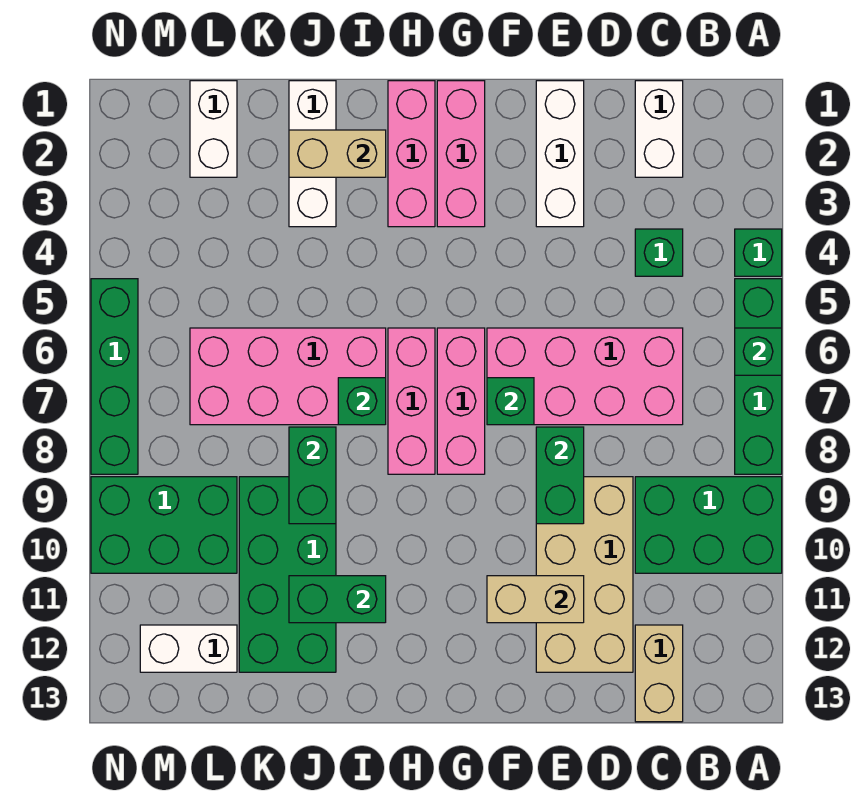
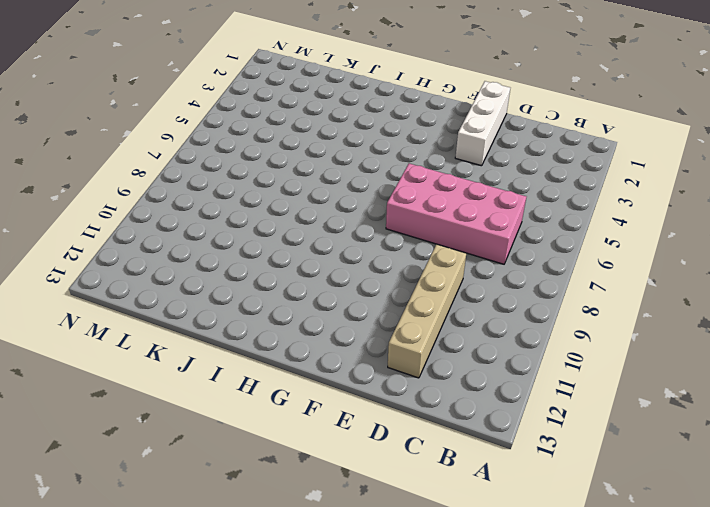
tan brick D9:D12 level 1 -> tan brick D9:E12 level 1
none -> green brick A4 level 1
none -> green brick A5:A8 level 1
none -> green brick A9:C10 level 1

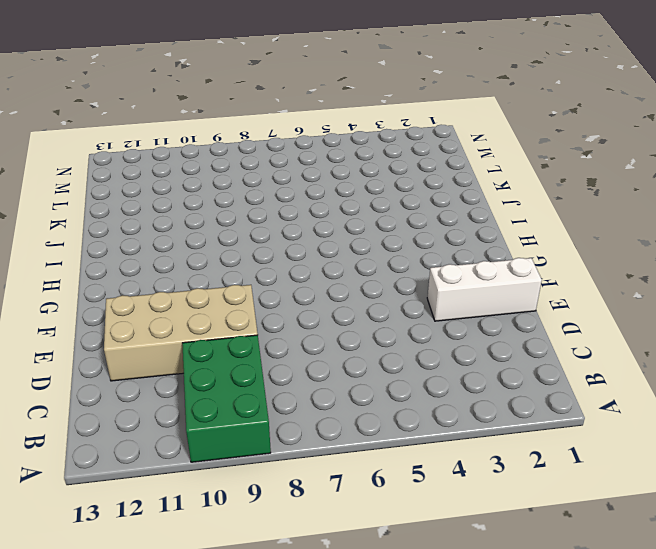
none -> green brick A4 level 1
none -> green brick A5:A8 level 1
none -> white brick C1:C2 level 1

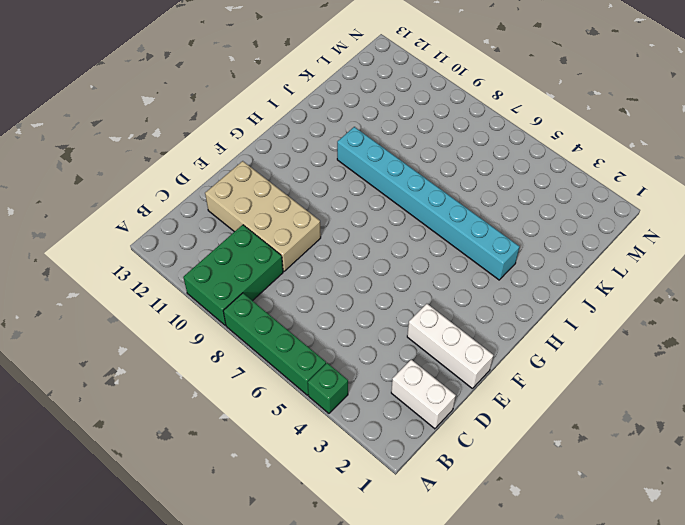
cyan brick I3:I10 level 1 -> pink brick I6:L7 level 1
none -> green brick C4 level 1
none -> pink brick C6:F7 level 1
none -> tan brick C12:C13 level 1

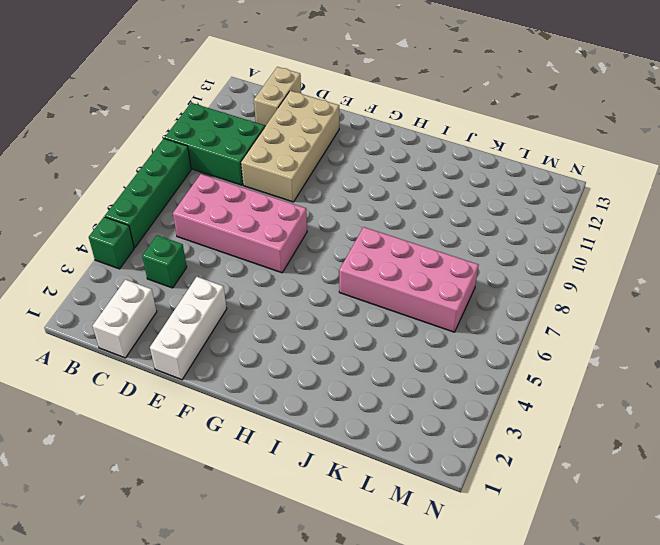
none -> pink brick G1:G3 level 1
none -> pink brick G6:G8 level 1
none -> pink brick H1:H3 level 1

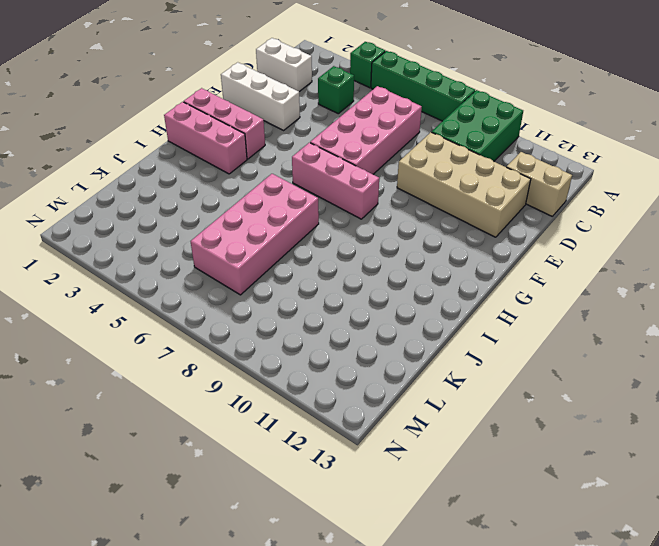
none -> pink brick H6:H8 level 1
none -> white brick J1:J3 level 1
none -> green brick J9:K12 level 1

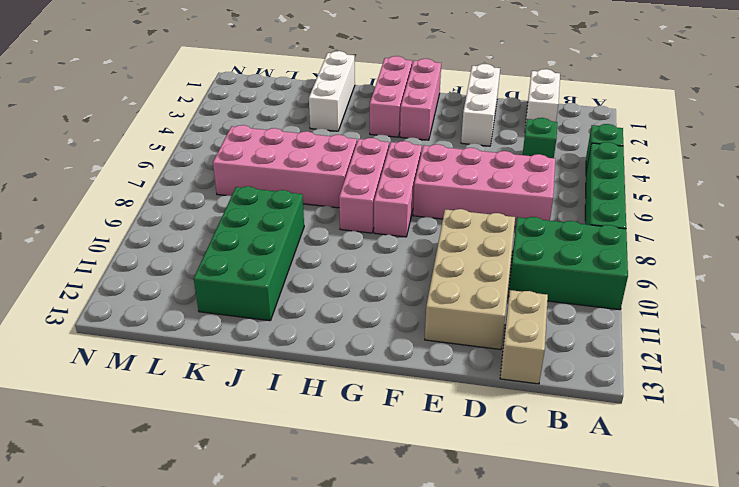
none -> white brick L1:L2 level 1
none -> green brick L9:N10 level 1
none -> white brick L12:M12 level 1

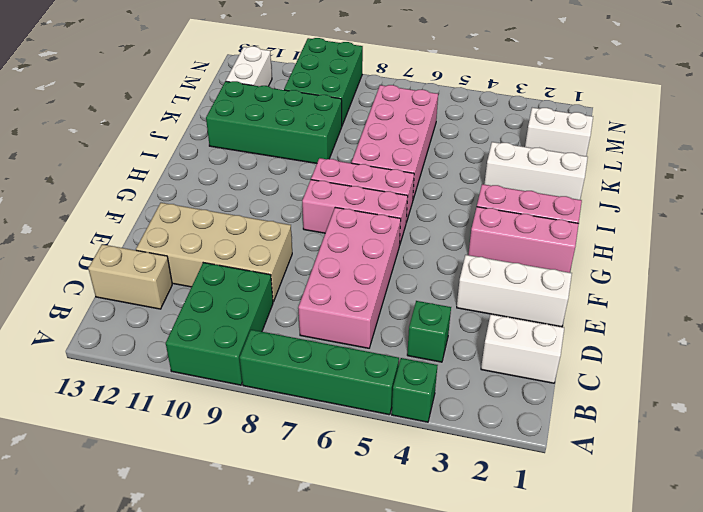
none -> green brick N5:N8 level 1
none -> green brick A6 level 2
none -> green brick E8:E9 level 2

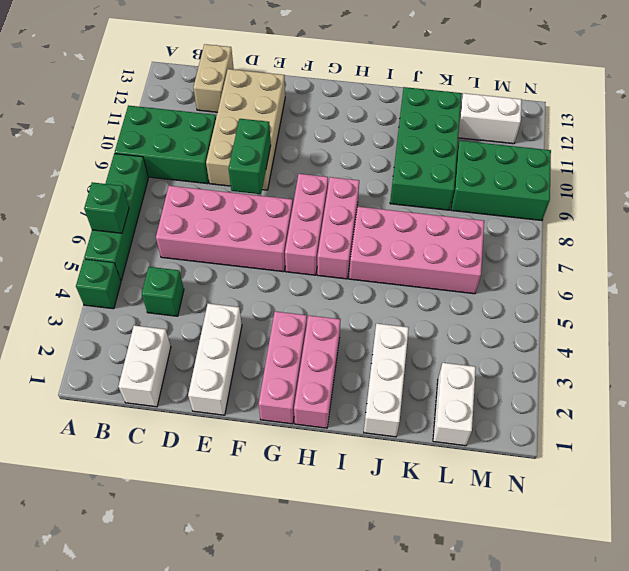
none -> green brick N5:N8 level 1
none -> tan brick E11:F11 level 2
none -> green brick F7 level 2

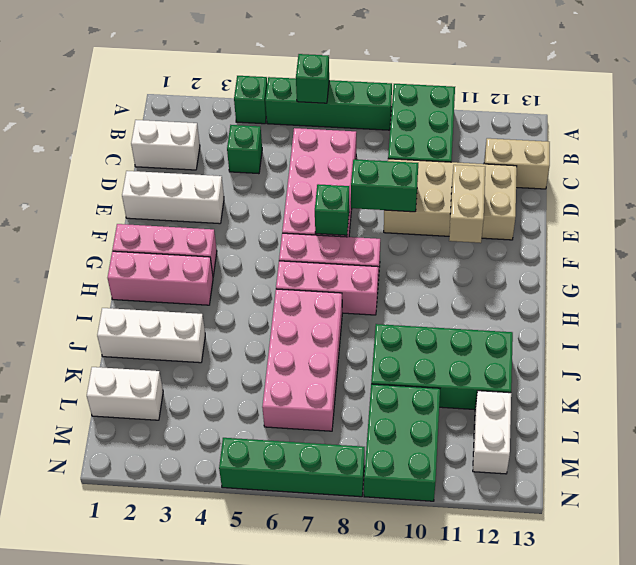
none -> tan brick I2:J2 level 2
none -> green brick I7 level 2
none -> green brick I11:J11 level 2

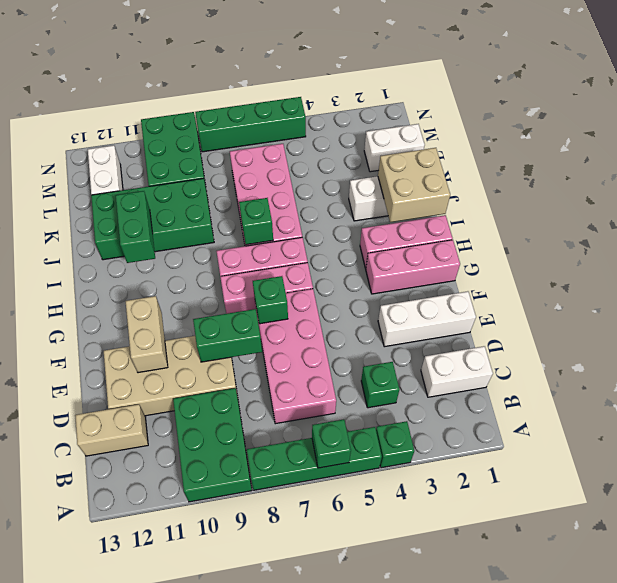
tan brick I1:J2 level 2 -> tan brick I2:J2 level 2
none -> green brick J8:J9 level 2

